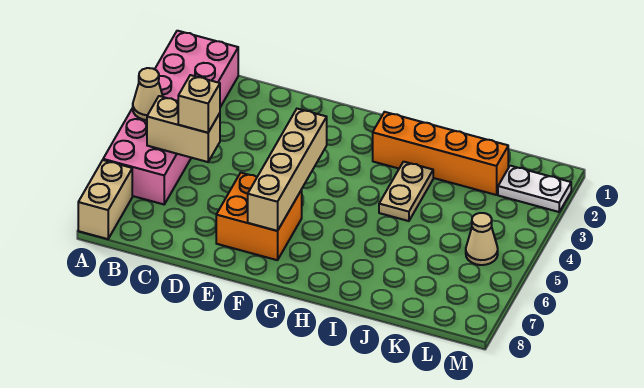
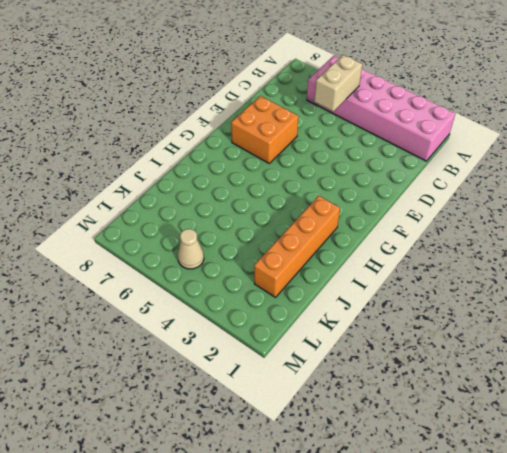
none -> tan brick A7:A8 level 1
none -> tan plate I3:I4 level 1

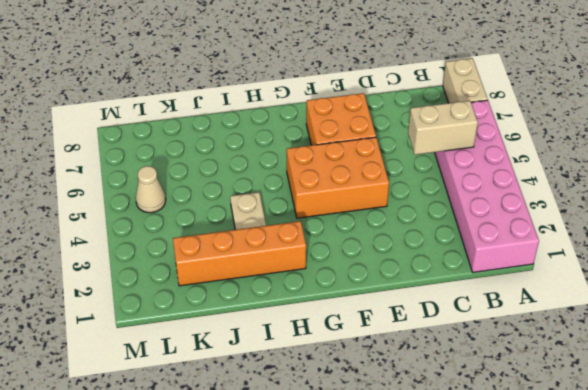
orange brick E4:G5 level 1 -> none
none -> white plate L2:M2 level 1
none -> tan cone A4 level 2

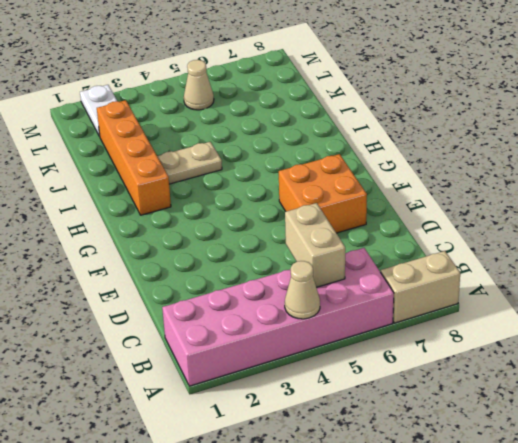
none -> tan brick F4:F7 level 2
none -> tan brick C5 level 3

